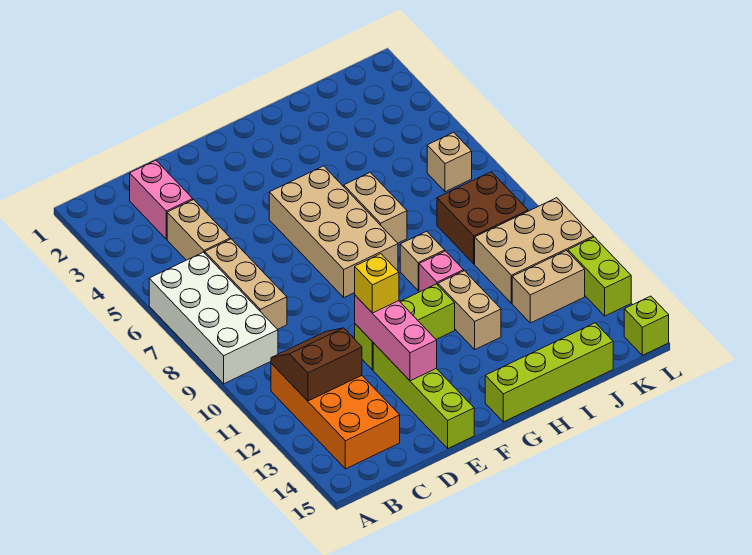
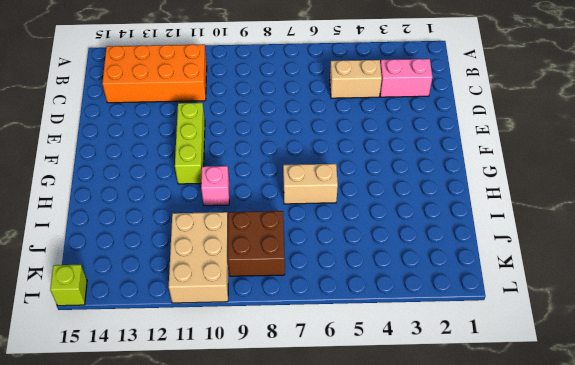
none -> white brick A6:B9 level 1
none -> tan brick C6:C8 level 1
none -> lime brick E12:E15 level 1

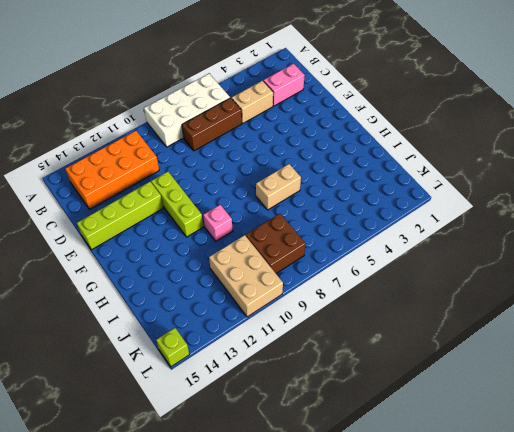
brown brick C6:C8 level 1 -> tan brick C6:C8 level 1
none -> tan brick F5:G8 level 1
none -> lime brick G15:J15 level 1
none -> tan brick H9 level 1

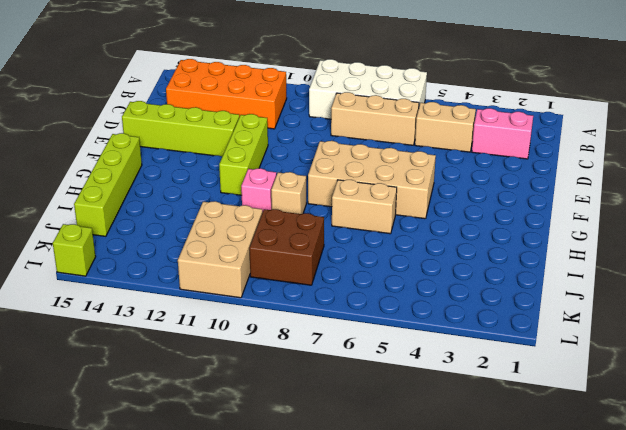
none -> tan brick H11:H12 level 1
none -> tan brick J12:K12 level 1
none -> tan brick K6 level 1

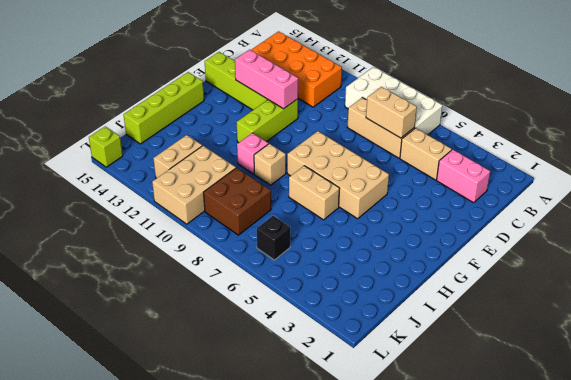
tan brick C6:C7 level 2 -> tan brick H11:H12 level 1
black brick K6 level 1 -> tan brick K6 level 1
none -> lime brick L12:L13 level 1
none -> brown slope B11:C12 level 2 top 12
none -> yellow brick E11 level 3

